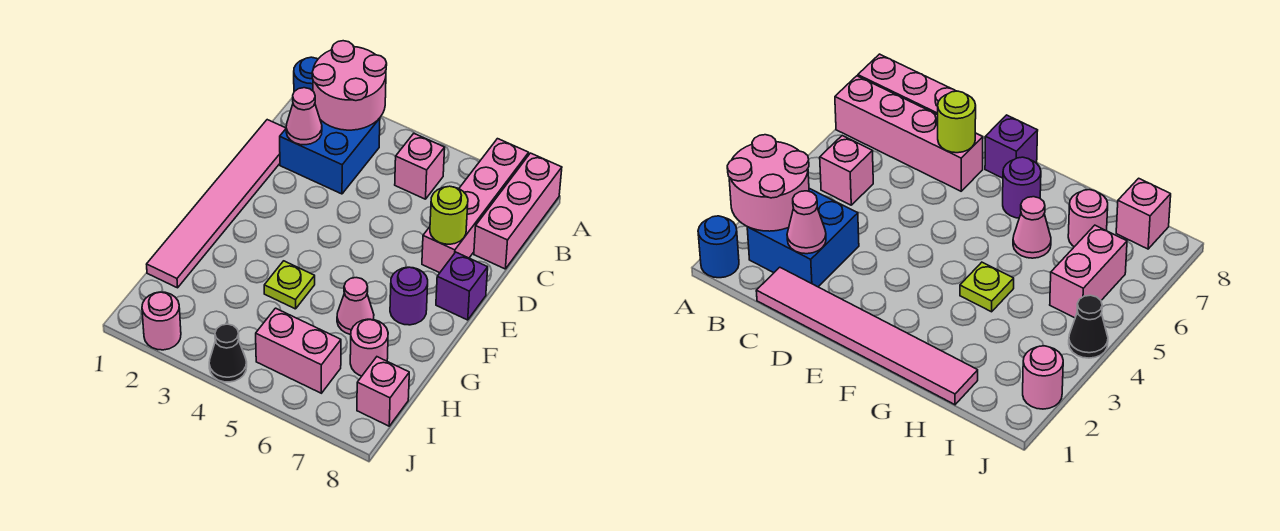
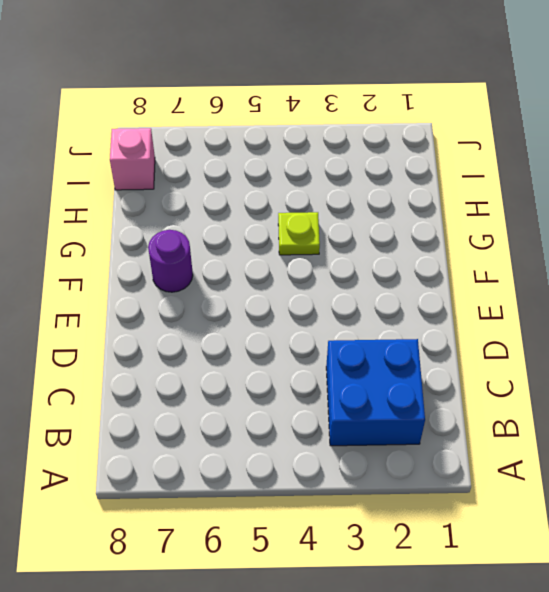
none -> blue round brick A1 level 1
none -> pink brick A7:D7 level 1
none -> pink brick A8:C8 level 1

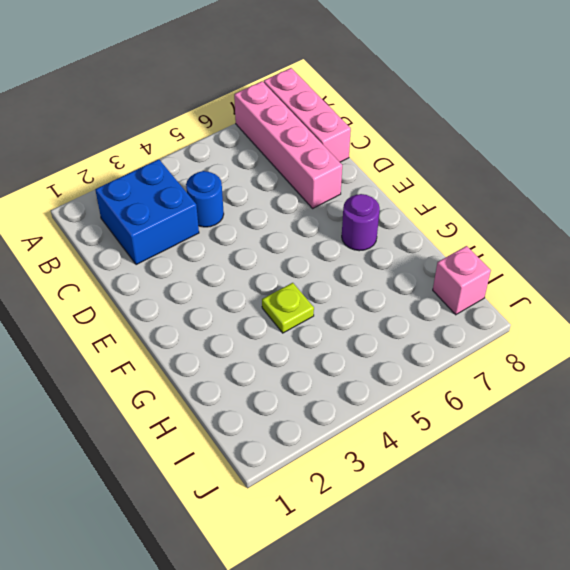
blue round brick C4 level 1 -> blue round brick A1 level 1
none -> pink brick B5 level 1
none -> pink tile C1:H1 level 1
none -> purple brick E8 level 1

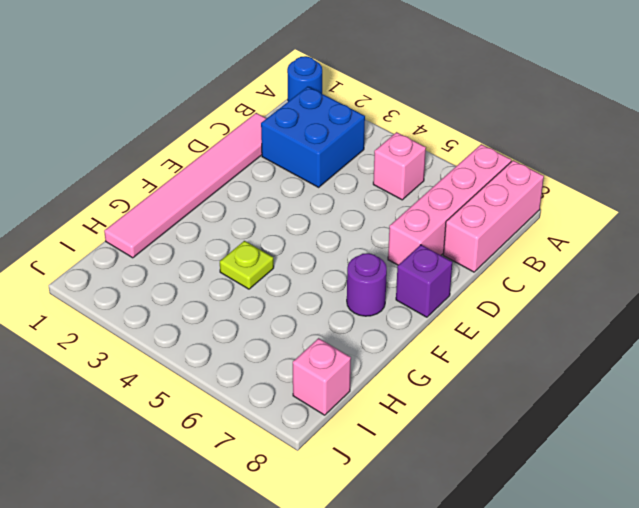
none -> pink cone G6 level 1
none -> pink round brick H7 level 1
none -> pink brick I5:I6 level 1

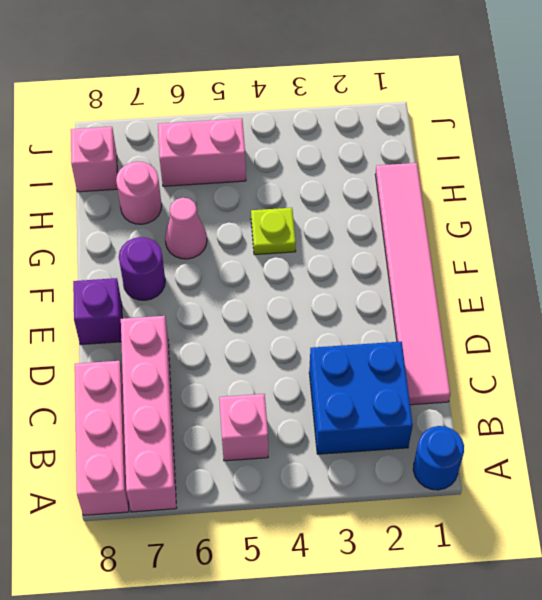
none -> pink round brick J2 level 1
none -> black cone J4 level 1
none -> pink round brick A2:B3 level 2

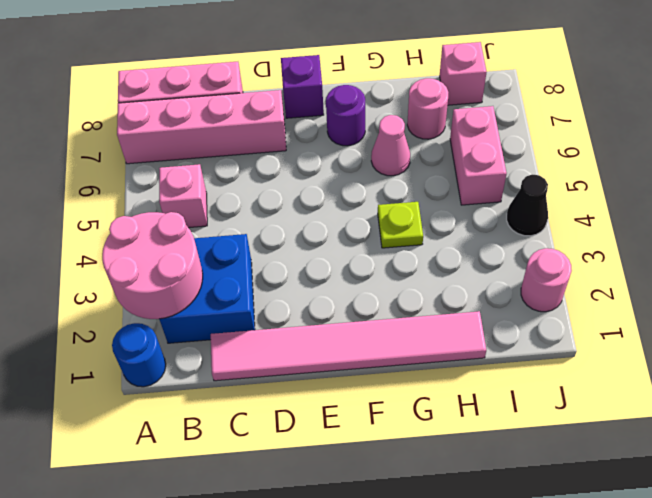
none -> pink cone C2 level 2
none -> lime round brick D7 level 2

